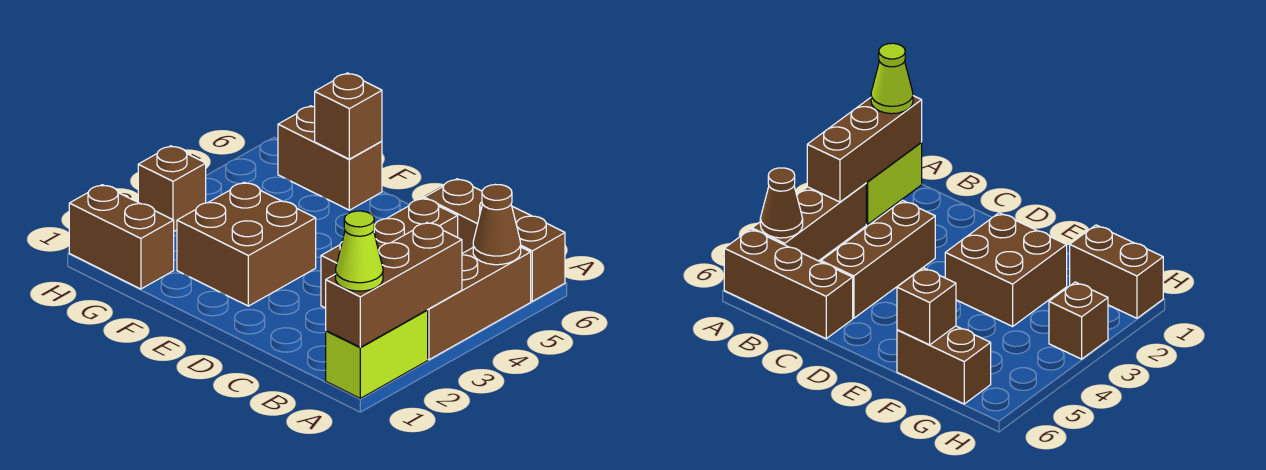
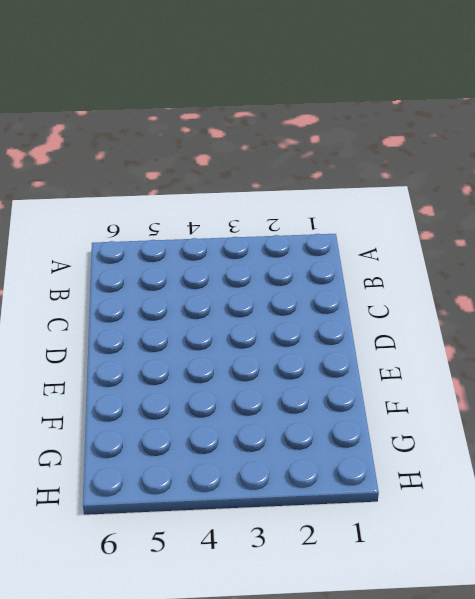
none -> lime brick A1:A2 level 1
none -> brown brick A3:A5 level 1
none -> brown brick A6:C6 level 1

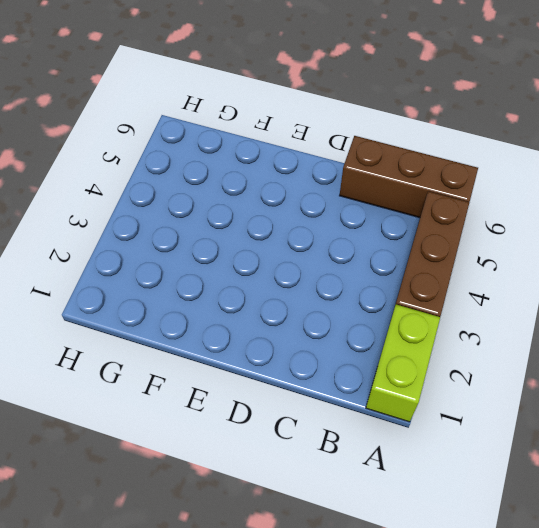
none -> brown brick C3:C5 level 1
none -> brown brick E2:F3 level 1
none -> brown brick F6:G6 level 1

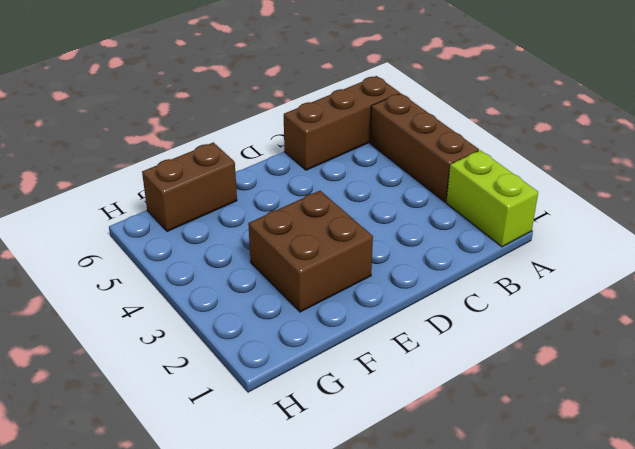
none -> brown brick C3:C5 level 1
none -> brown brick G1:H1 level 1
none -> brown brick H3 level 1

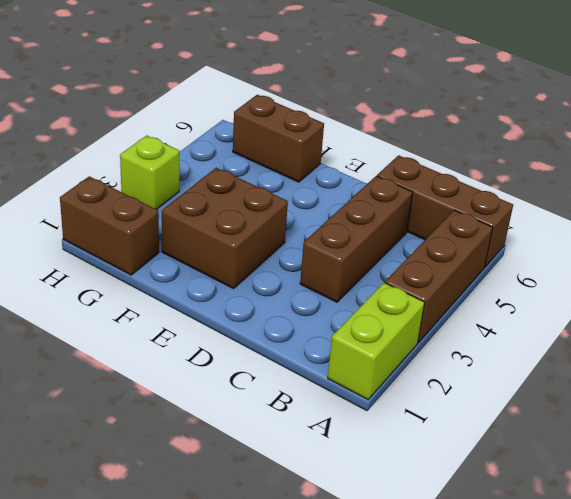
lime brick H3 level 1 -> brown brick H3 level 1
none -> brown brick A1:A3 level 2
none -> brown cone A5 level 2
none -> brown brick F6 level 2

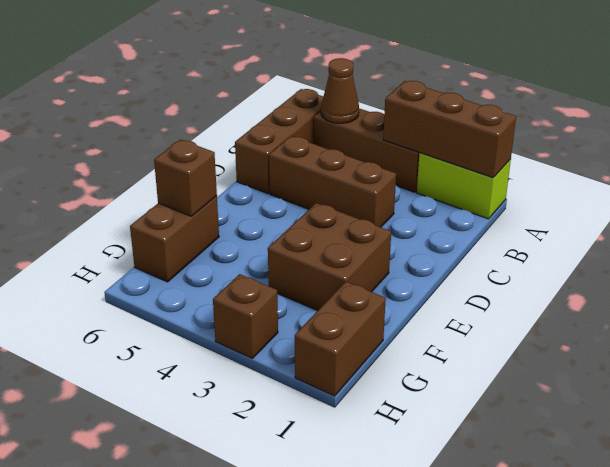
none -> lime cone A1 level 3

